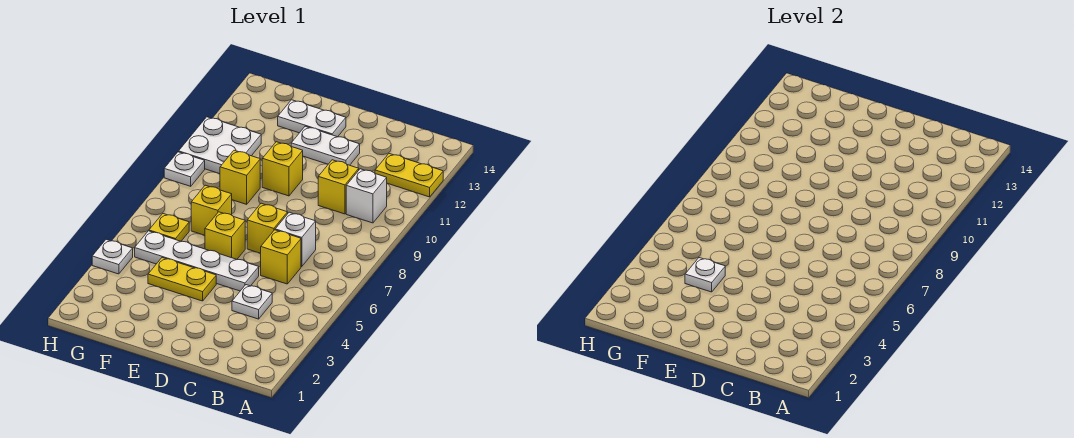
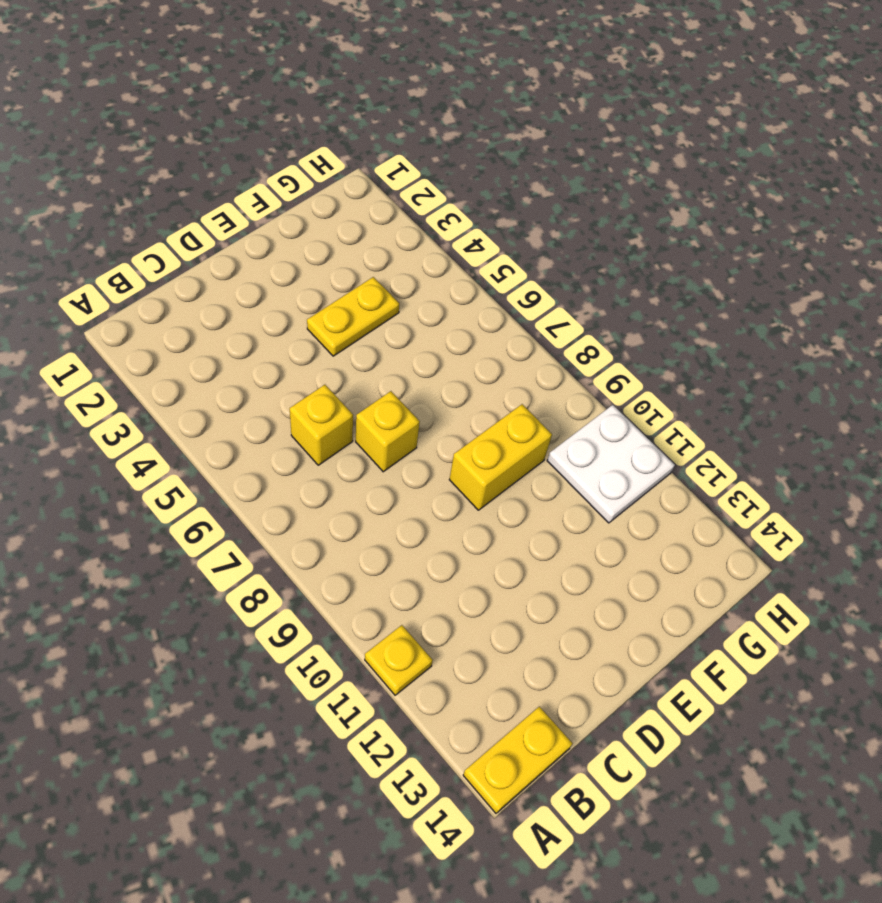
yellow plate A11 level 1 -> yellow plate G6 level 1
yellow plate A14:B14 level 1 -> yellow plate A12:B12 level 1
yellow brick E9:F9 level 1 -> yellow brick F9 level 1
none -> white brick B10 level 1
none -> white plate C4 level 1
none -> white brick C7 level 1

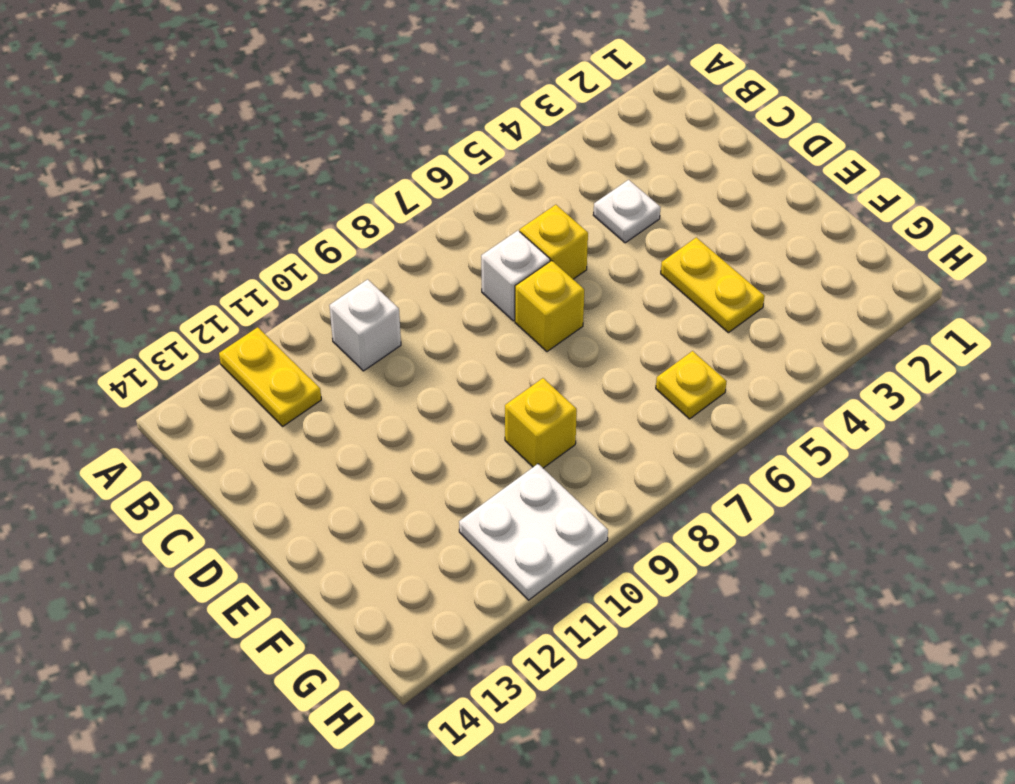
none -> yellow brick C10 level 1
none -> white plate D5:G5 level 1
none -> white plate D12:E12 level 1

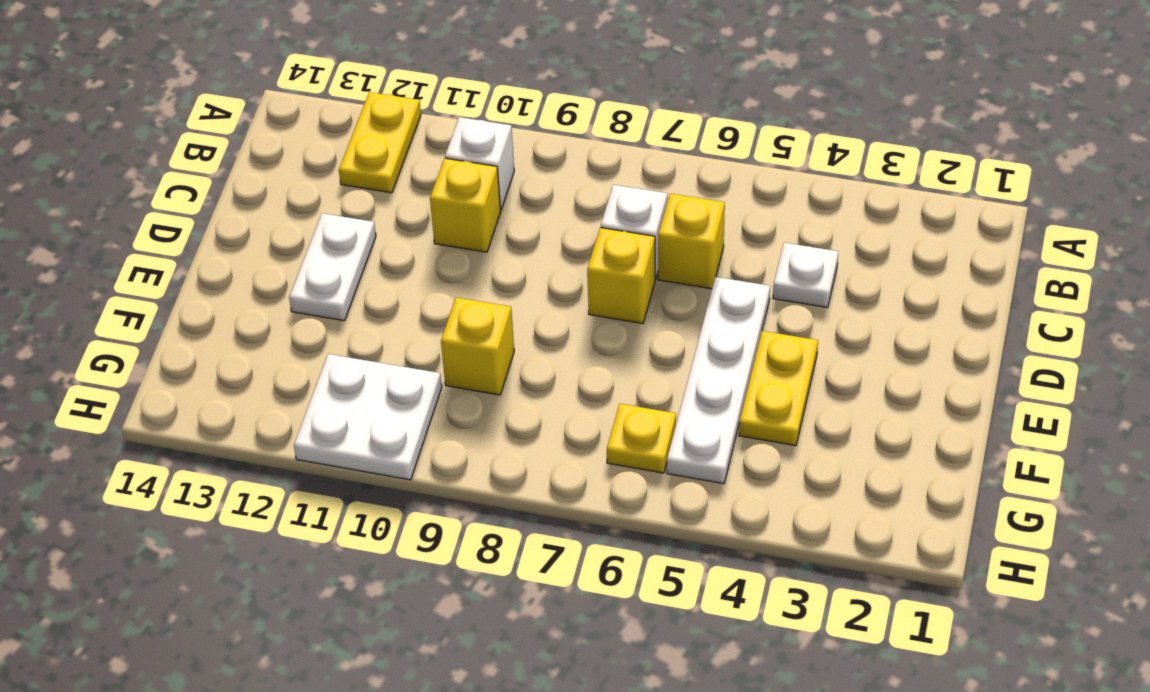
none -> yellow brick E6 level 1
none -> yellow brick E10 level 1
none -> white plate E13:F13 level 1

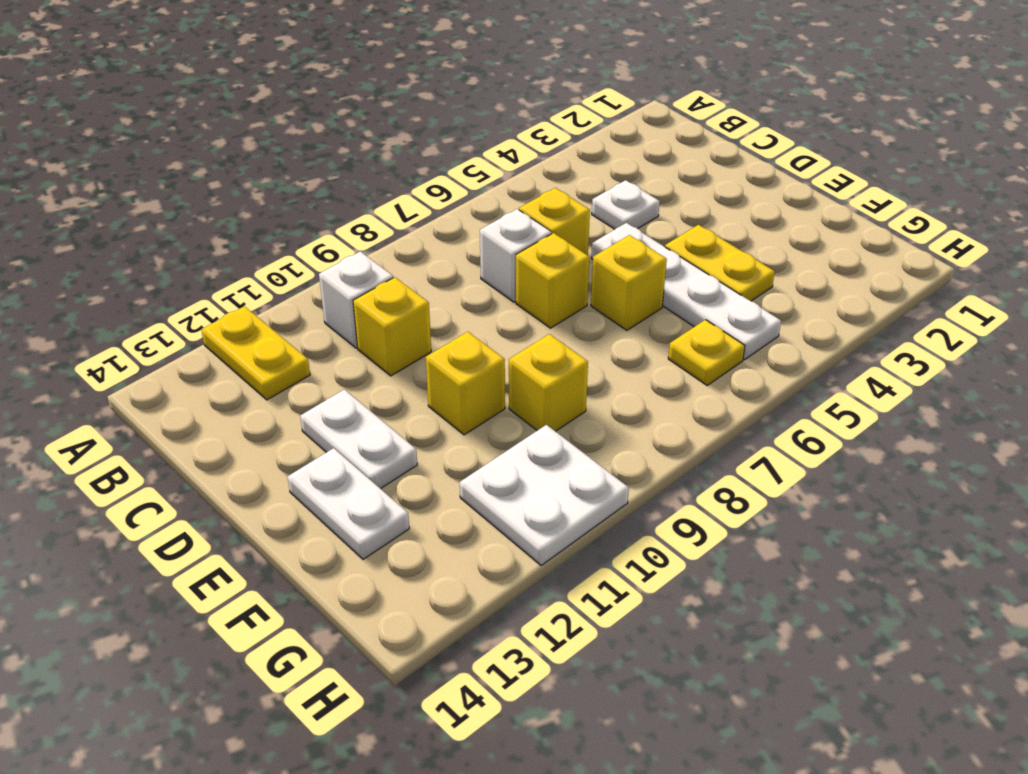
none -> yellow brick F7 level 1
none -> white plate H4 level 1
none -> white plate H9 level 1

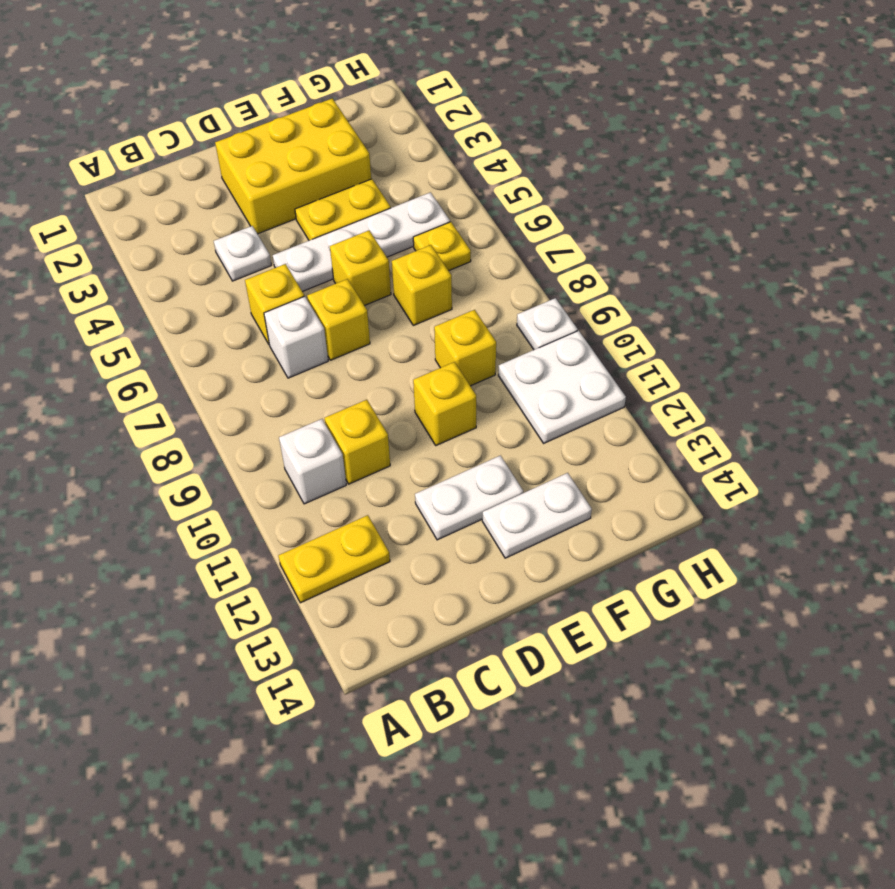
yellow brick D2:F3 level 1 -> none
none -> white plate H4 level 1
none -> white plate F4 level 2

